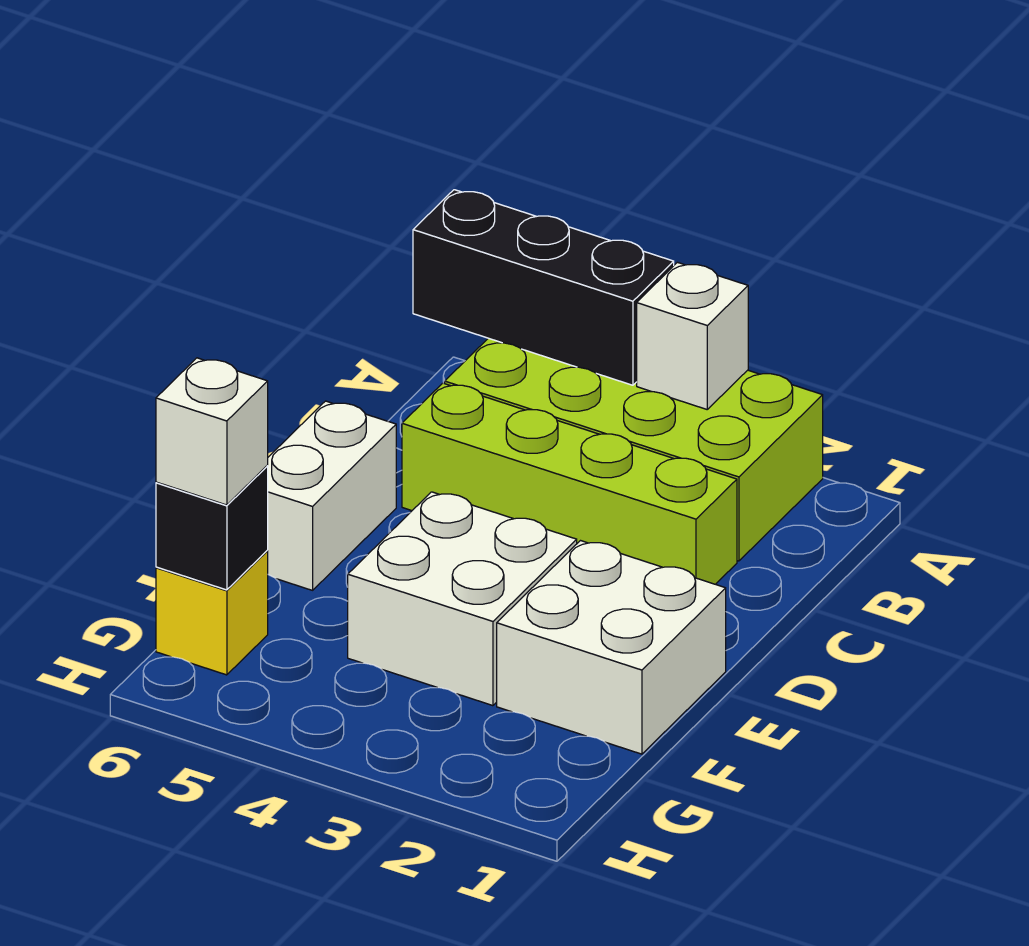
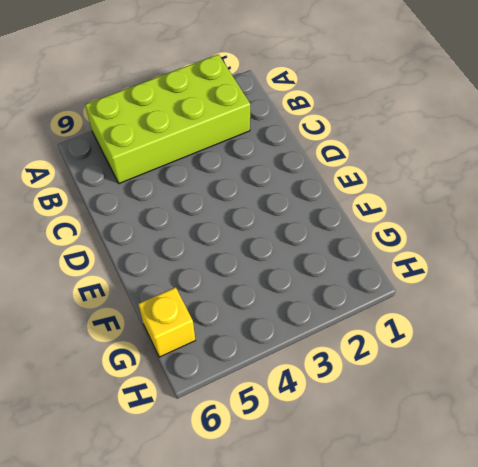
none -> lime brick C2:C5 level 1
none -> white brick D6:E6 level 1

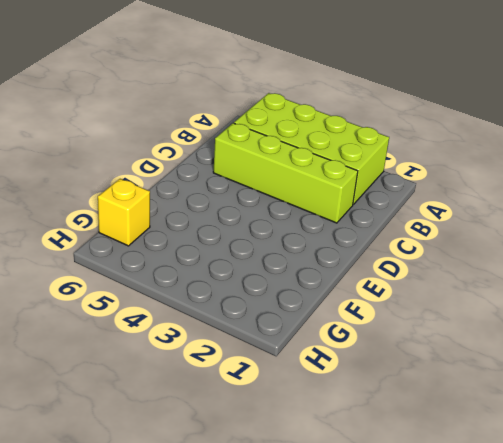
none -> white brick D6:E6 level 1
none -> white brick E1:F2 level 1

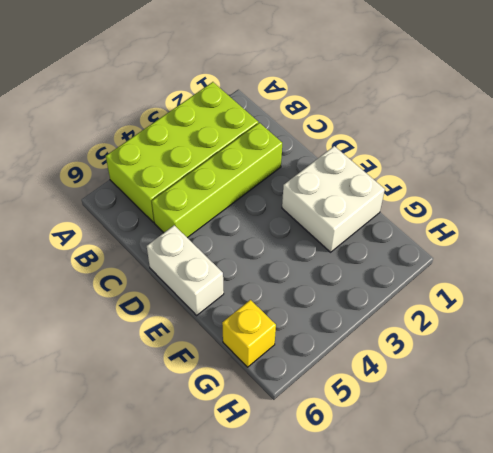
none -> white brick E3:F4 level 1
none -> white brick A3 level 2

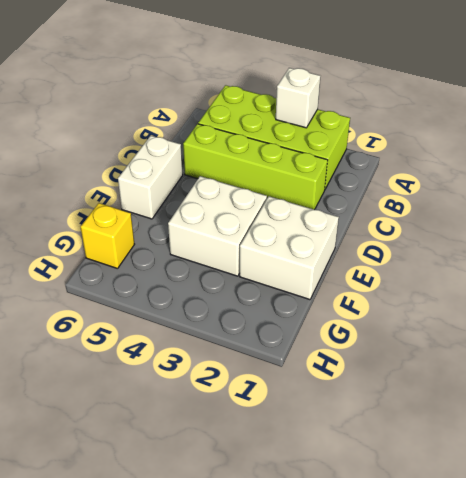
none -> black brick A4:A6 level 2
none -> black brick G6 level 2

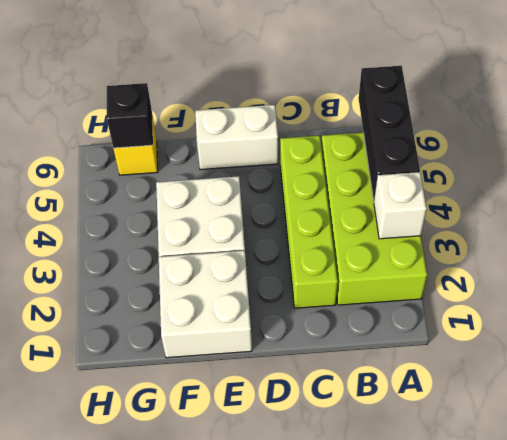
none -> white brick G6 level 3

